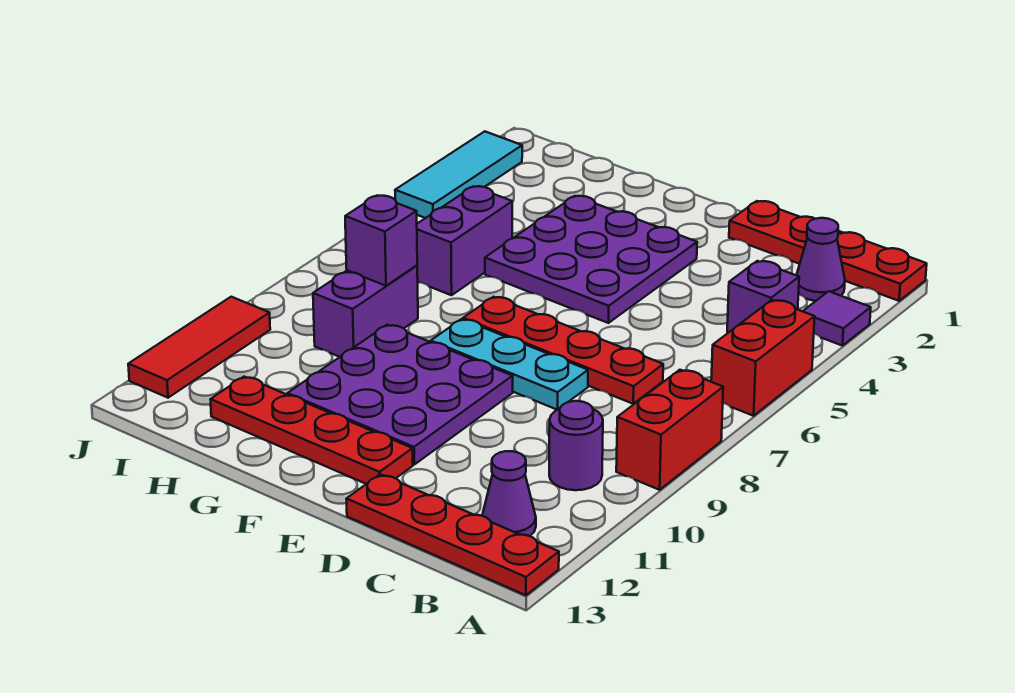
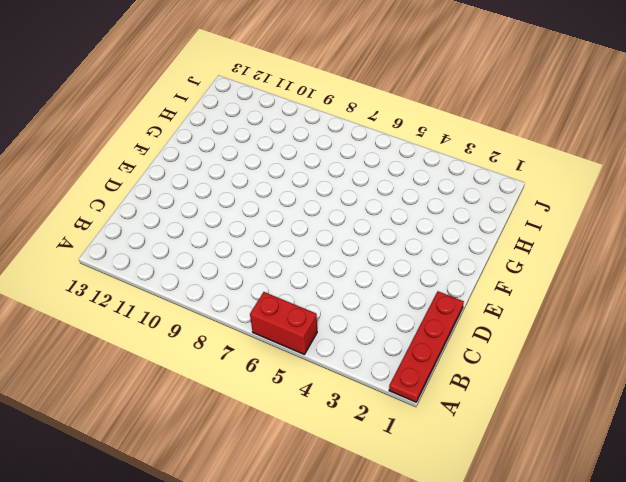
none -> purple tile A3 level 1
none -> red brick A8:A9 level 1
none -> red plate A13:D13 level 1

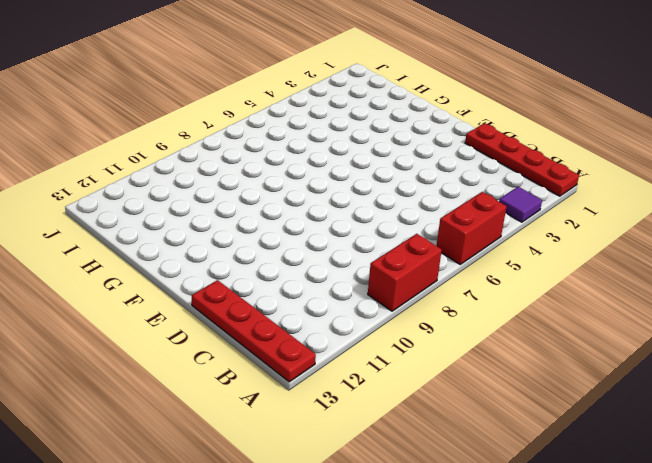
none -> purple cone B2 level 1
none -> purple brick B4 level 1
none -> purple round brick B10 level 1

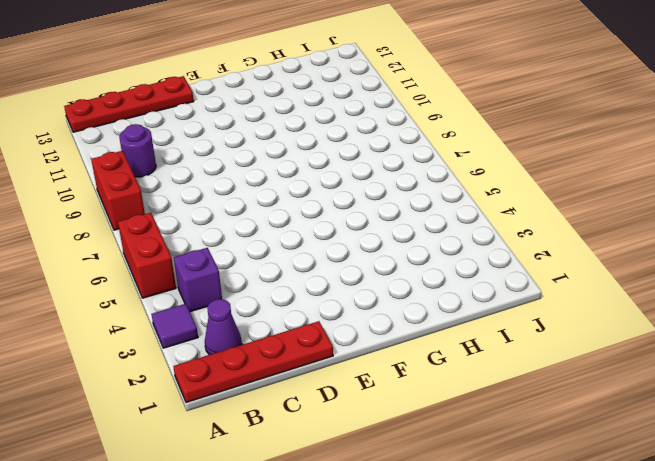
none -> purple cone B12 level 1
none -> red plate C7:F7 level 1
none -> cyan plate D8:F8 level 1

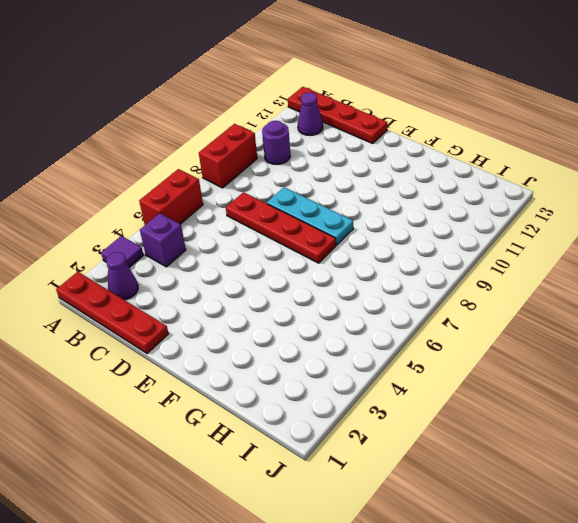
none -> purple plate E3:G5 level 1
none -> purple plate E9:G11 level 1
none -> red plate E12:H12 level 1

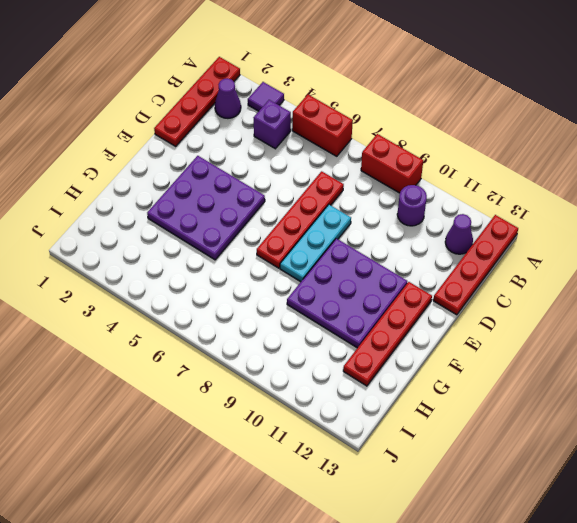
none -> purple brick H5:H6 level 1
none -> purple brick H8:H9 level 1
none -> cyan tile J2:J4 level 1

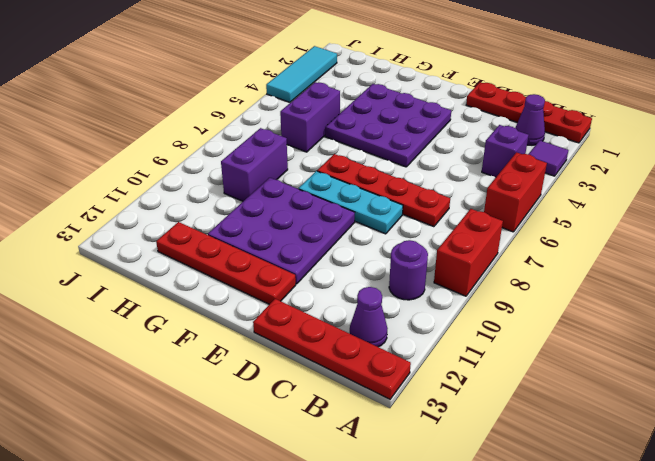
none -> red tile J10:J12 level 1
none -> purple brick H8 level 2

